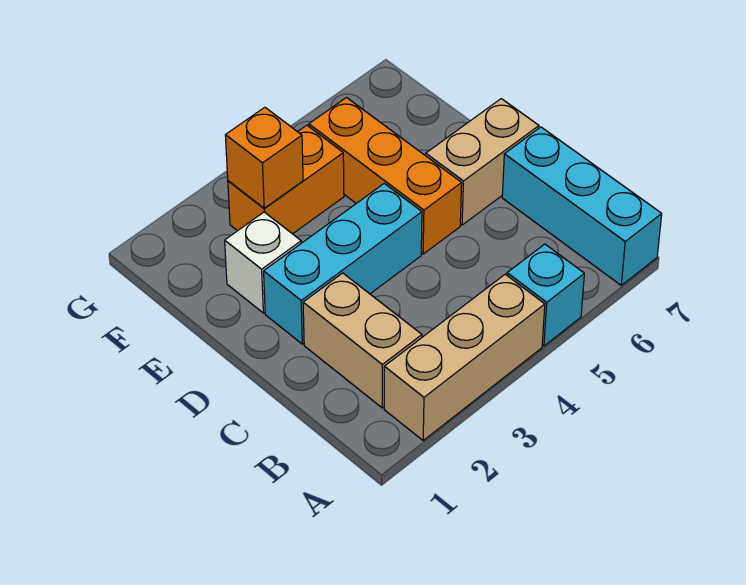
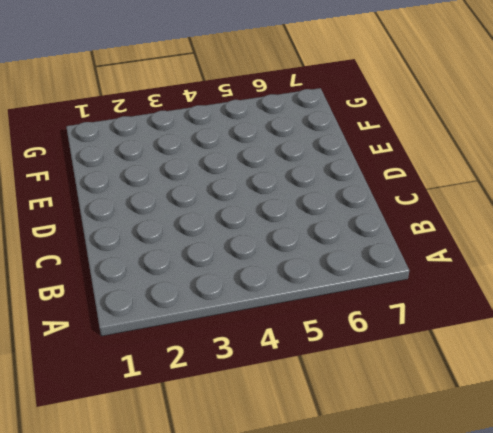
none -> tan brick A2:A4 level 1
none -> cyan brick A5 level 1

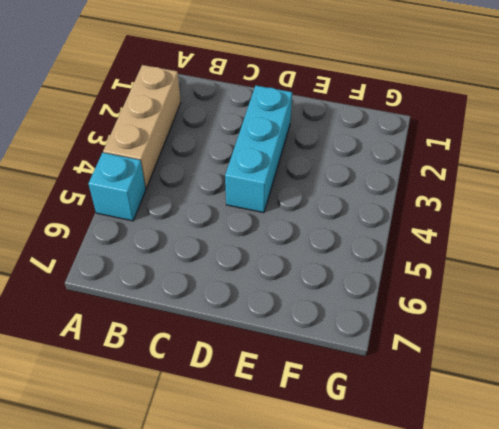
none -> cyan brick A7:C7 level 1
none -> tan brick B2:C2 level 1

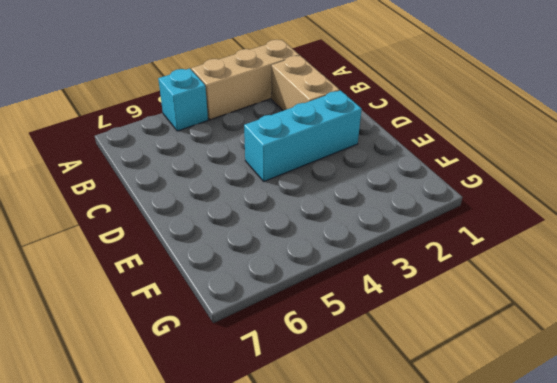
none -> cyan brick A7:C7 level 1
none -> orange brick D5:F5 level 1

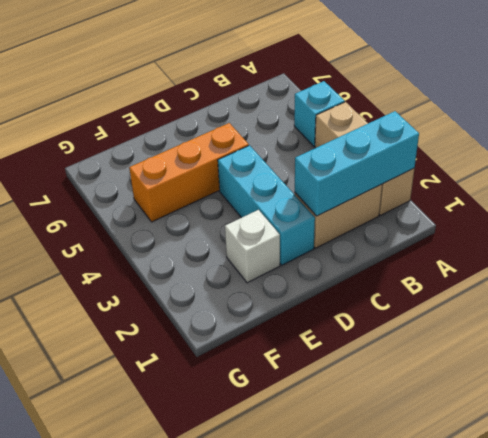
cyan brick A2:C2 level 2 -> cyan brick A7:C7 level 1
none -> tan brick D6:D7 level 1
none -> orange brick F3:F4 level 1

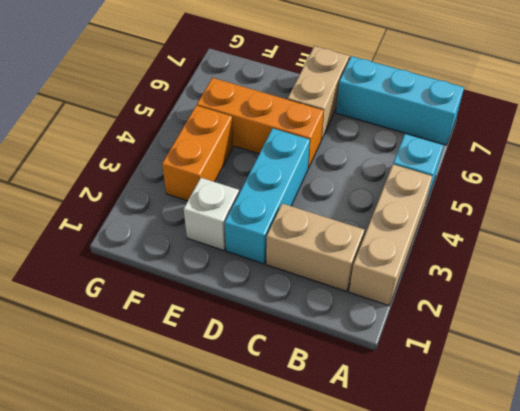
none -> orange brick F3 level 2

